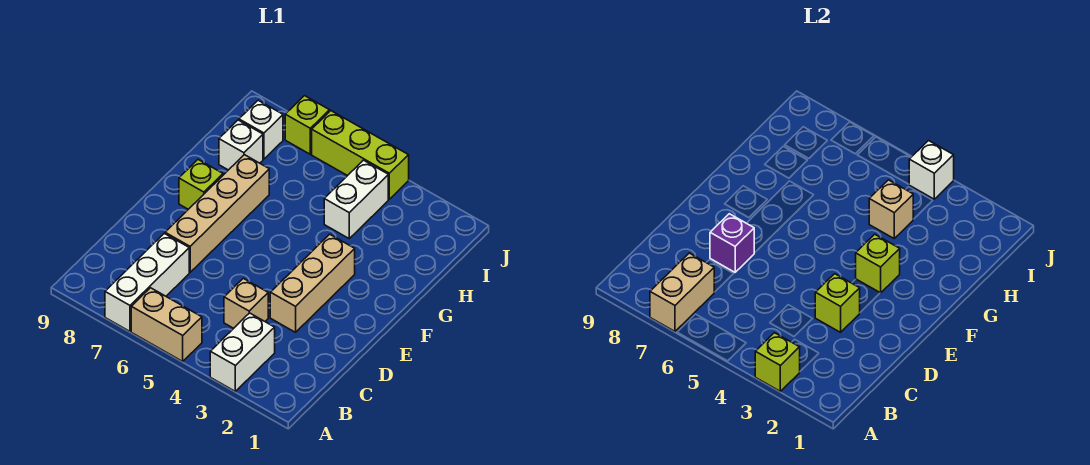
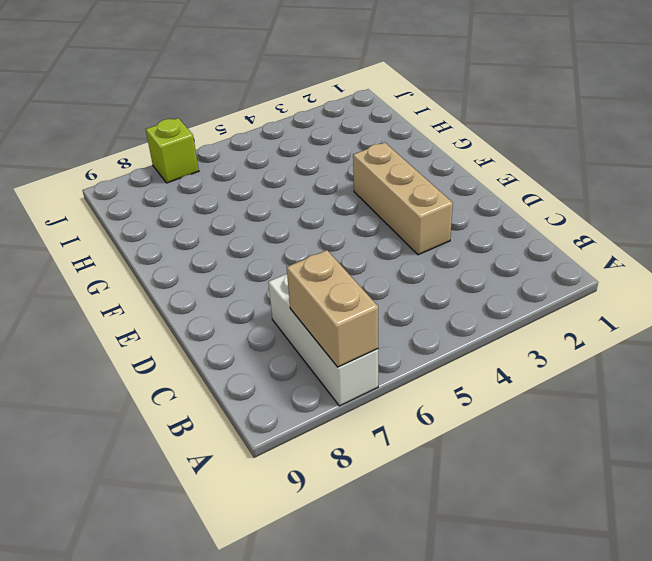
none -> white brick A3:B3 level 1
none -> tan brick A5:A6 level 1
none -> tan brick C4 level 1

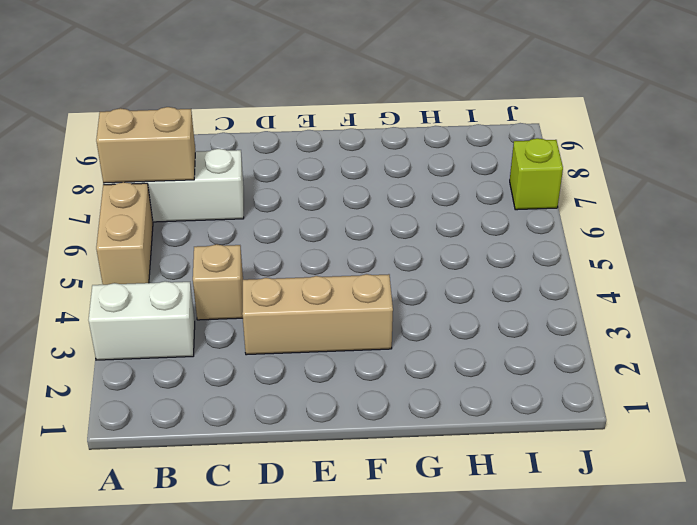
none -> tan brick D7:G7 level 1
none -> lime brick F8 level 1
none -> white brick H4:I4 level 1

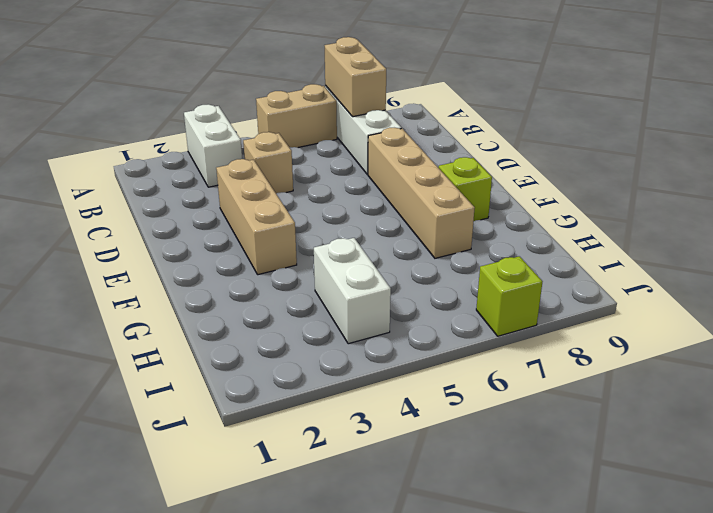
none -> white brick H8 level 1
none -> white brick I8 level 1
none -> lime brick J4:J6 level 1

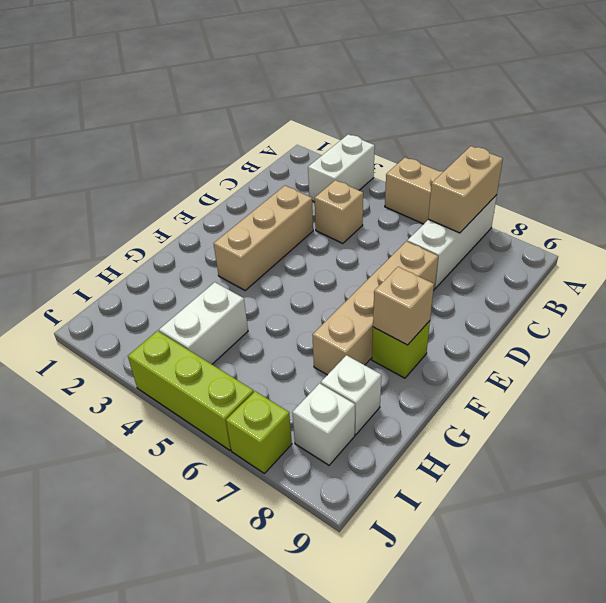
tan brick F8 level 2 -> tan brick H4 level 2
none -> lime brick A3 level 2
none -> lime brick D3 level 2
none -> purple brick D7 level 2

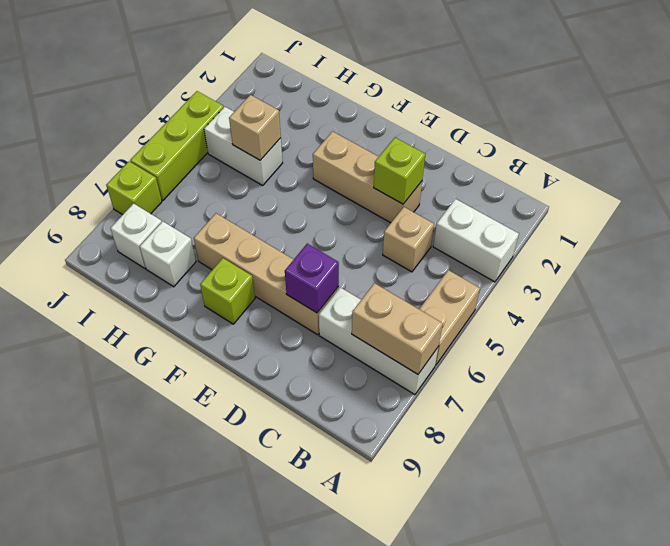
none -> lime brick A3 level 2
none -> lime brick F3 level 2
none -> white brick J4 level 2

